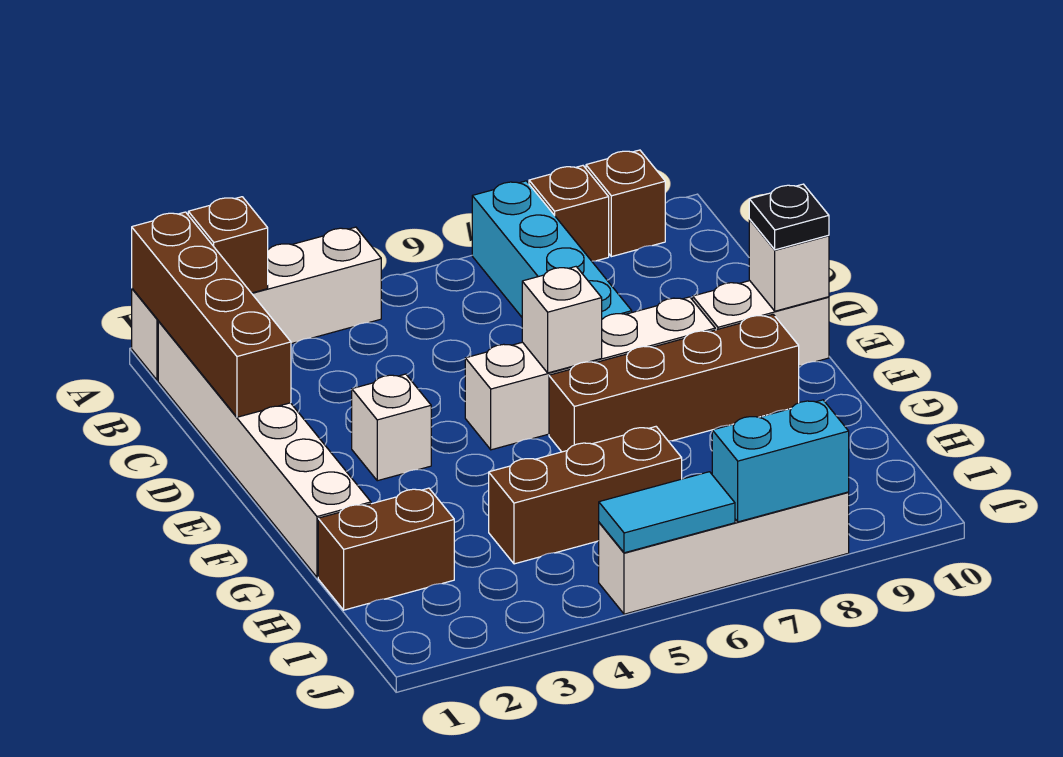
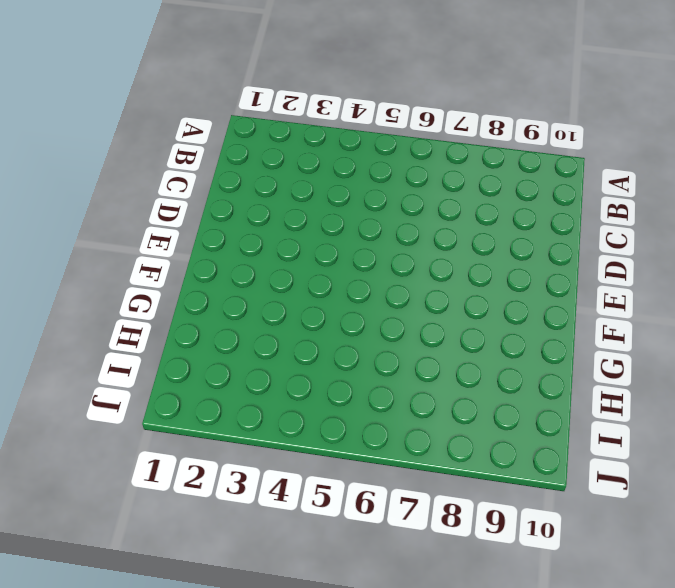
none -> white brick A1:A4 level 1
none -> cyan brick A7:D7 level 1
none -> brown brick A8 level 1

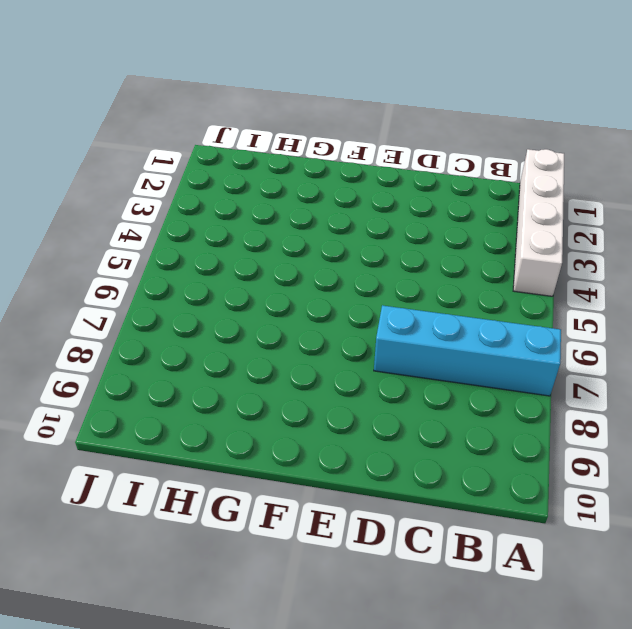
none -> brown brick A8 level 1
none -> brown brick A9 level 1
none -> white brick B1:G1 level 1

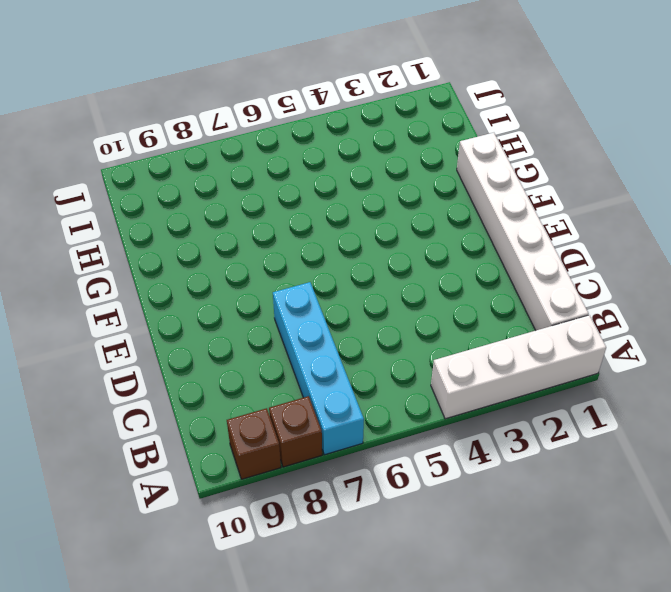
none -> white brick E3 level 1
none -> white brick E5:E8 level 1
none -> white brick E9:E10 level 1

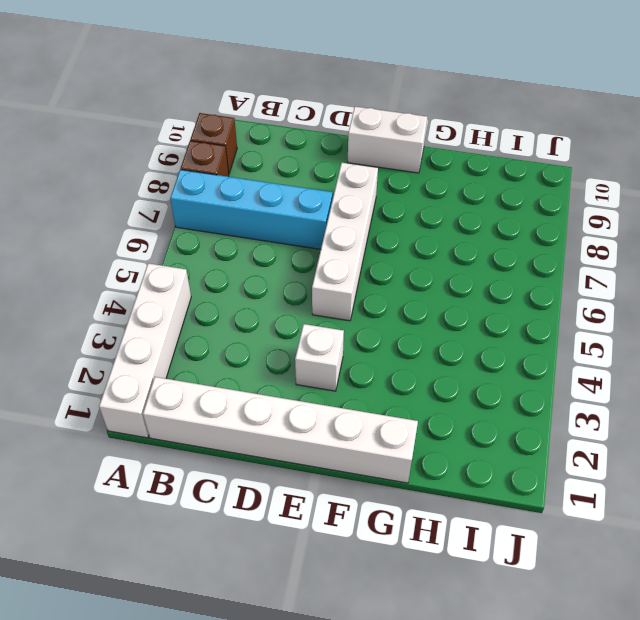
white brick E10:F10 level 1 -> white brick E9:E10 level 1
none -> brown brick F6:F9 level 1
none -> brown brick H1:H2 level 1
none -> brown brick H4:H6 level 1

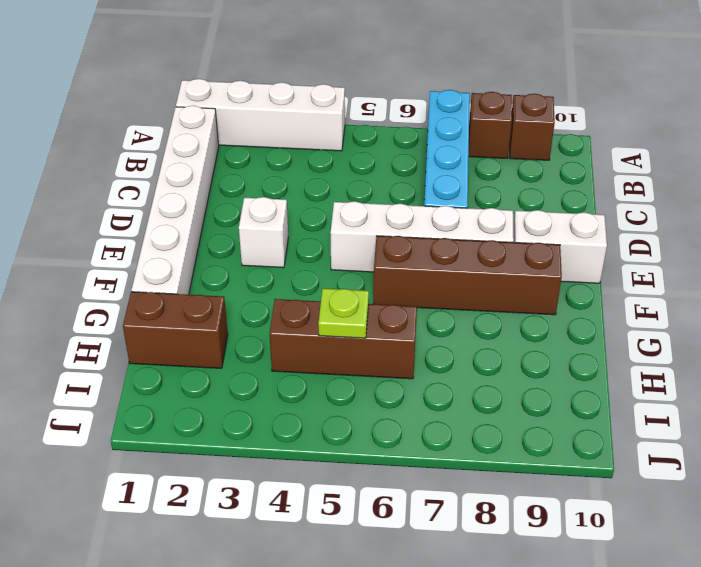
lime plate H5 level 2 -> none
none -> white brick J5:J8 level 1
none -> brown brick A1:D1 level 2
none -> brown brick A2 level 2

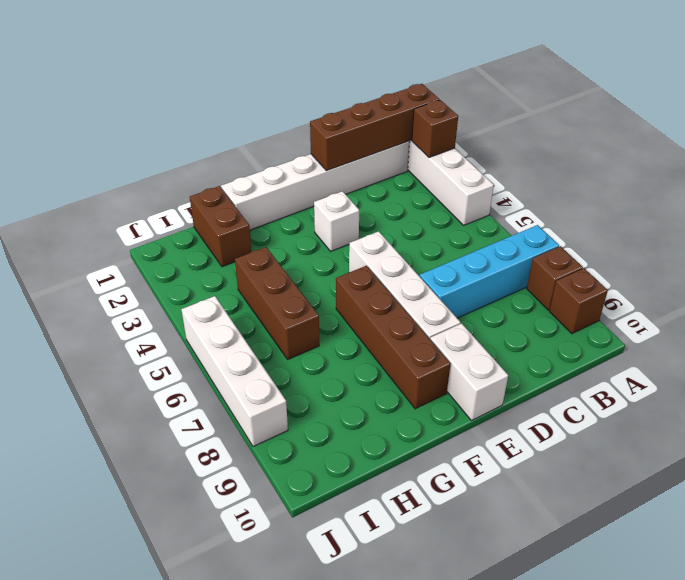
none -> white brick E6 level 2
none -> white brick E10 level 2
none -> cyan tile J5:J6 level 2

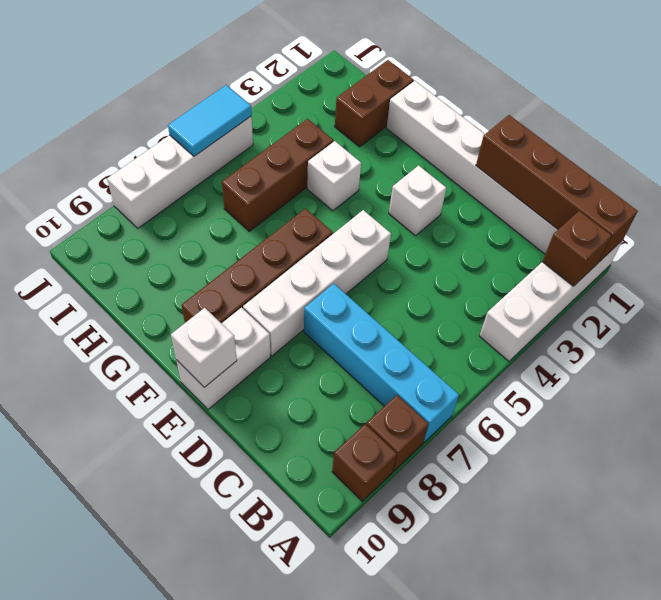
white brick G4 level 1 -> white brick E6 level 2
none -> cyan brick J7:J8 level 2
none -> black plate E10 level 3

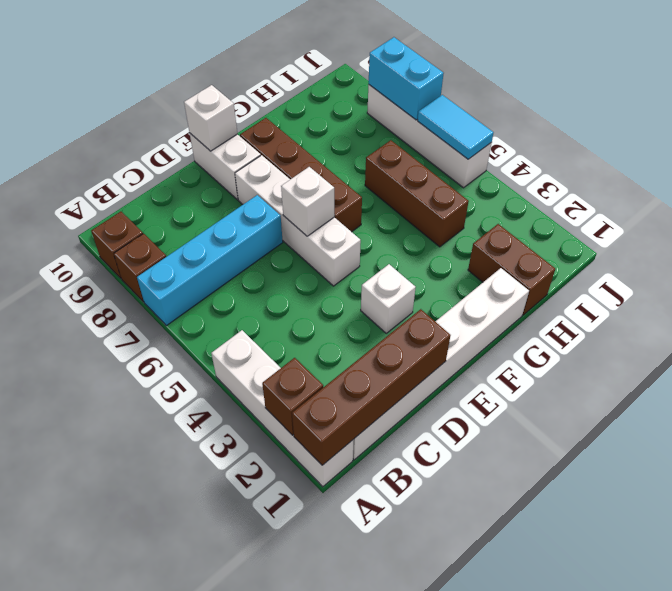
none -> black plate E10 level 3

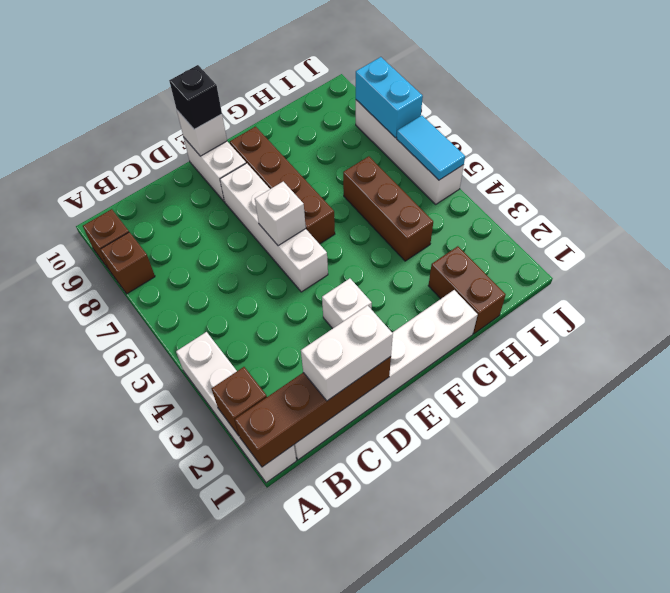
white brick C1:D1 level 3 -> none
black brick E10 level 3 -> black plate E10 level 3
none -> cyan brick A7:D7 level 1

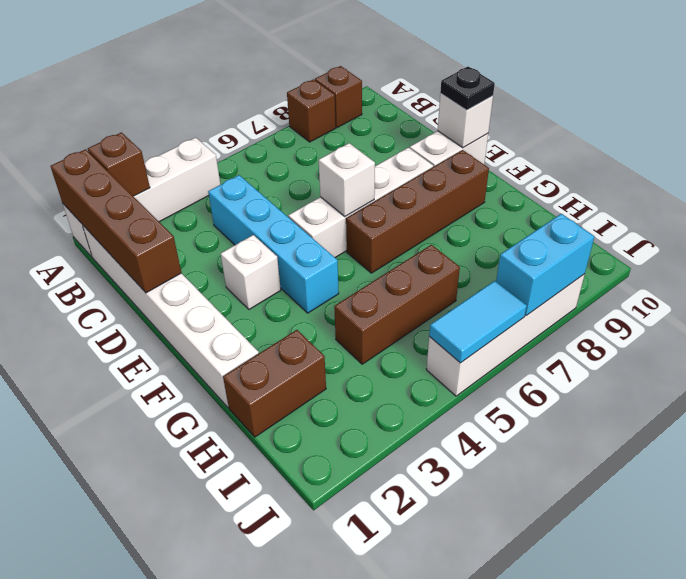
cyan brick C4:F4 level 1 -> cyan brick A7:D7 level 1

